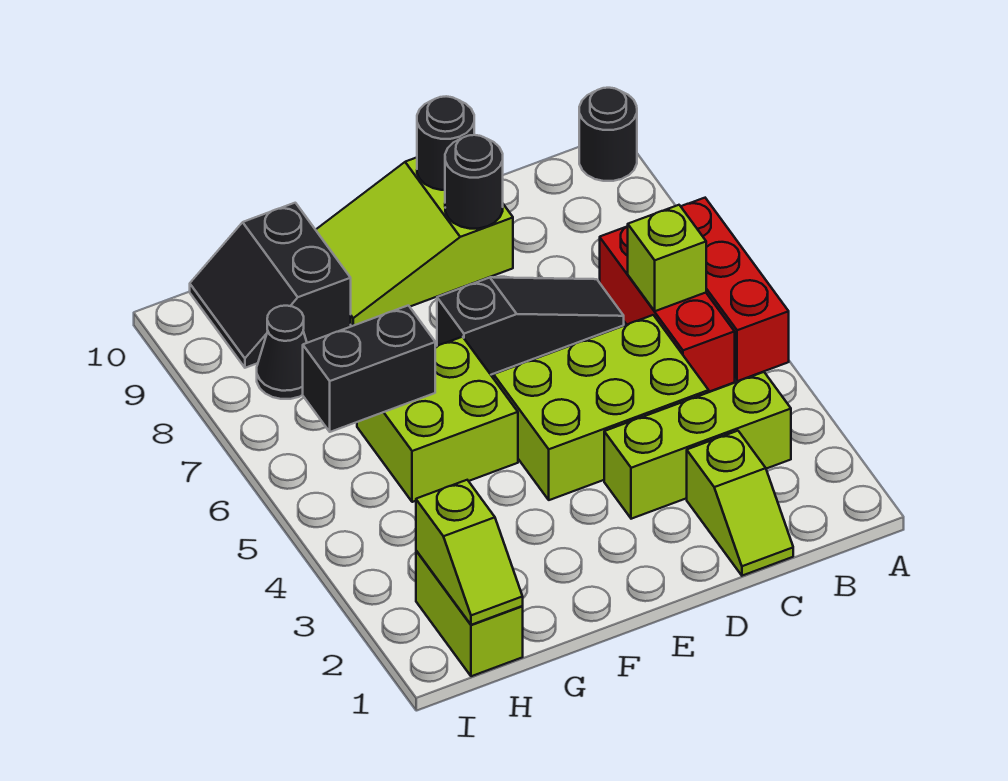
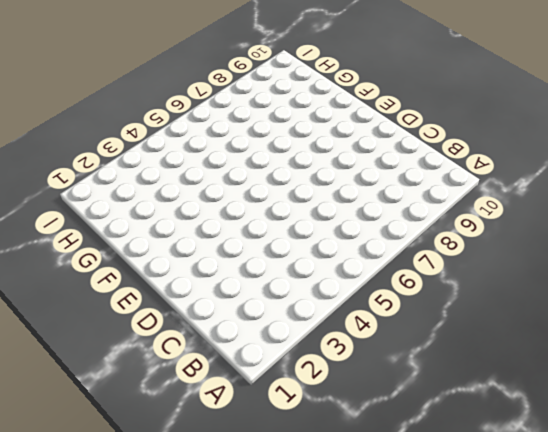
none -> red brick A5:A7 level 1
none -> black round brick A10 level 1
none -> lime brick B3:D3 level 1

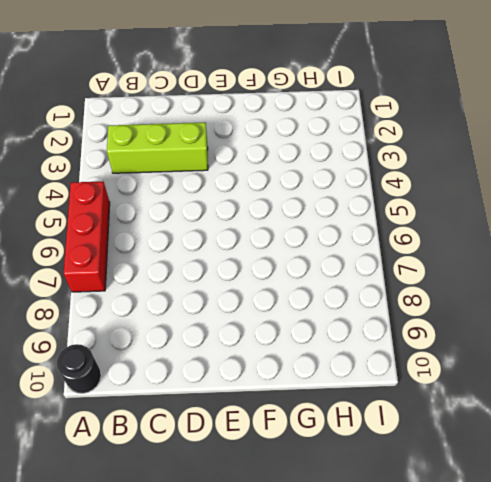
none -> red brick B5:B7 level 1
none -> lime slope C1:C2 level 1 top 2
none -> lime brick C4:E5 level 1

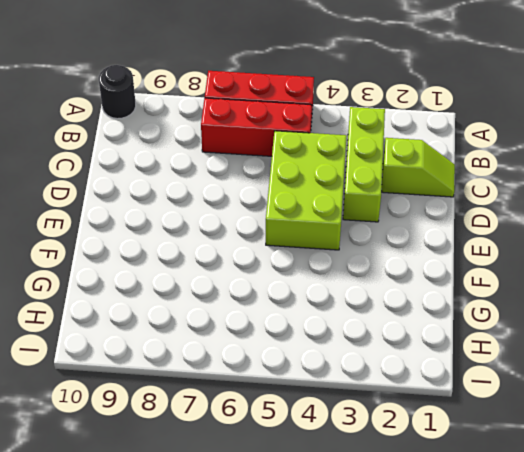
none -> black slope C7:E7 level 1 top E
none -> lime slope D9:F10 level 1 top D
none -> lime brick F5:G6 level 1

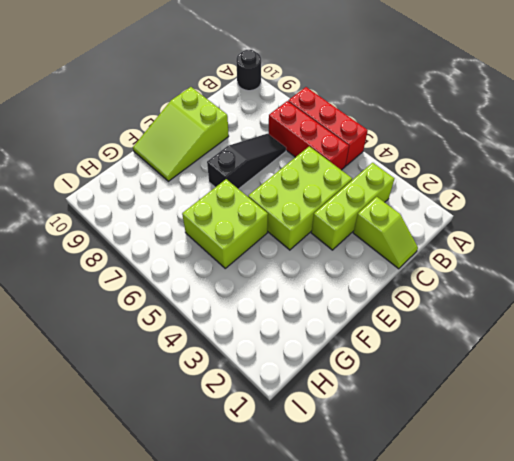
none -> black slope G9:H10 level 1 top G
none -> lime brick H1:H2 level 1
none -> black cone H8 level 1

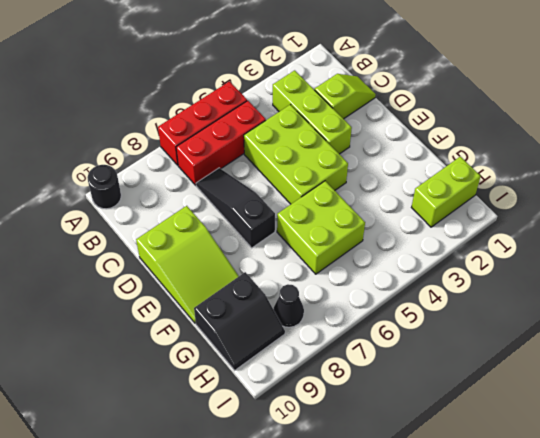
none -> lime brick B6 level 2
none -> black round brick D9 level 2
none -> black round brick D10 level 2

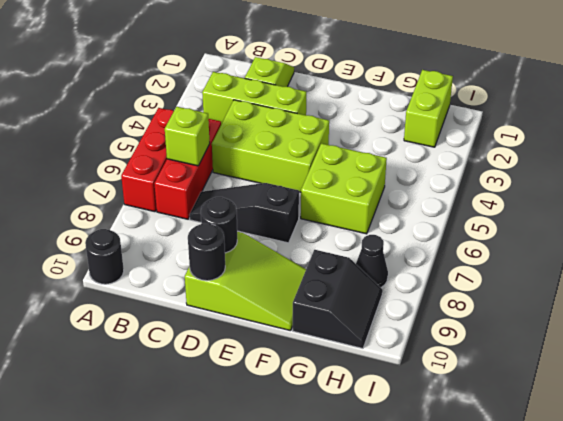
none -> black brick G6:H6 level 2
none -> lime slope H1:H2 level 2 top 2

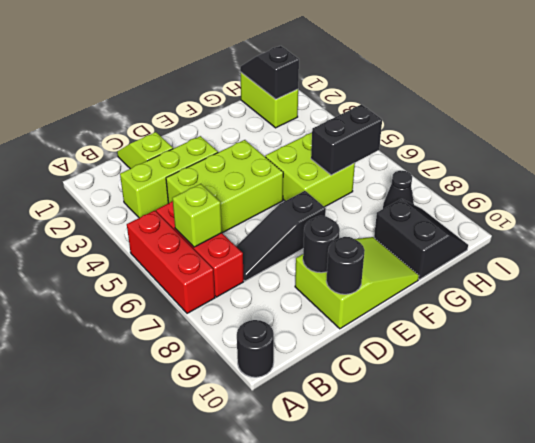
black slope H1:H2 level 2 top 2 -> lime slope H1:H2 level 2 top 2

